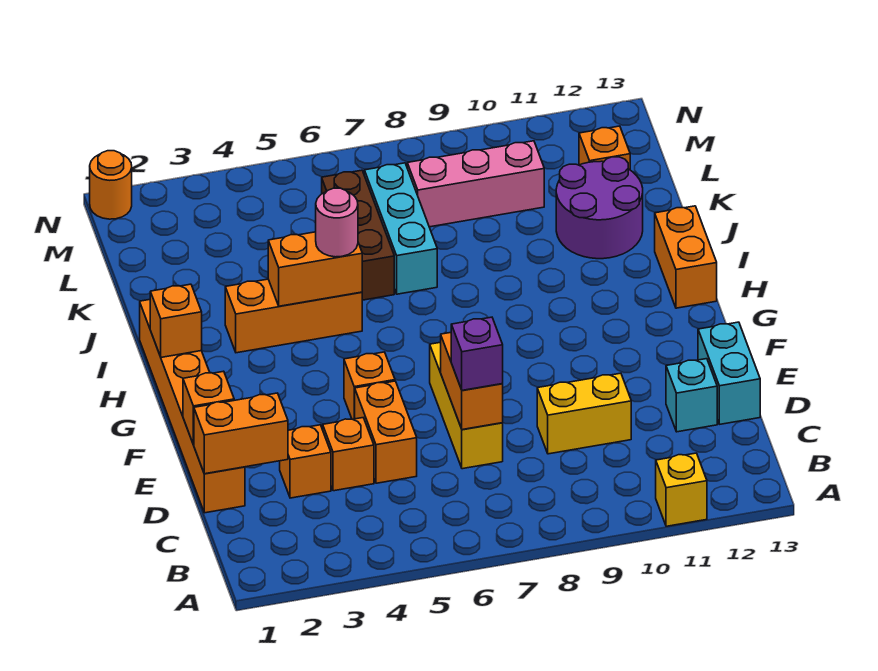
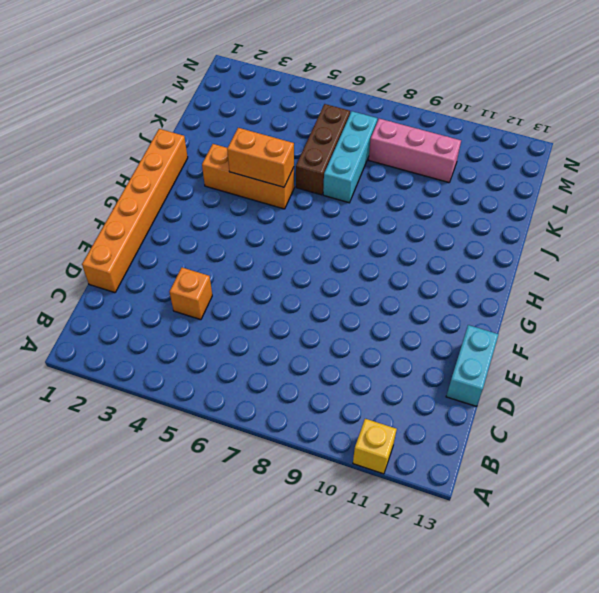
none -> orange brick D3 level 1
none -> orange brick D5:E5 level 1
none -> yellow brick D7:F7 level 1

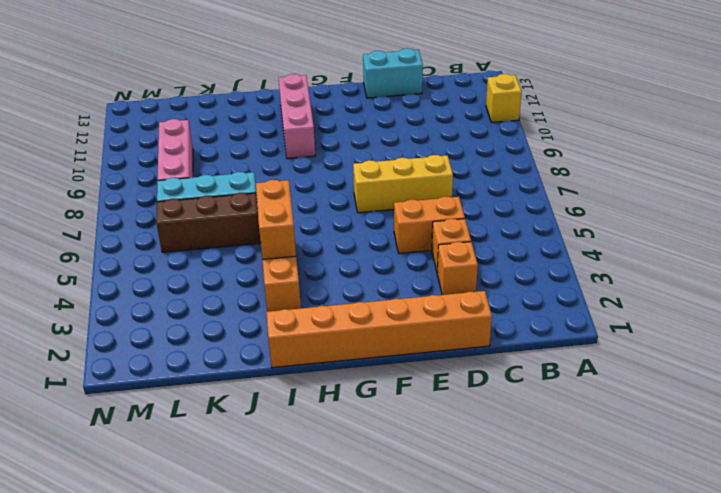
pink brick H10:H12 level 1 -> none
none -> yellow brick D9:D10 level 1
none -> cyan brick D12 level 1
none -> orange brick F5 level 1

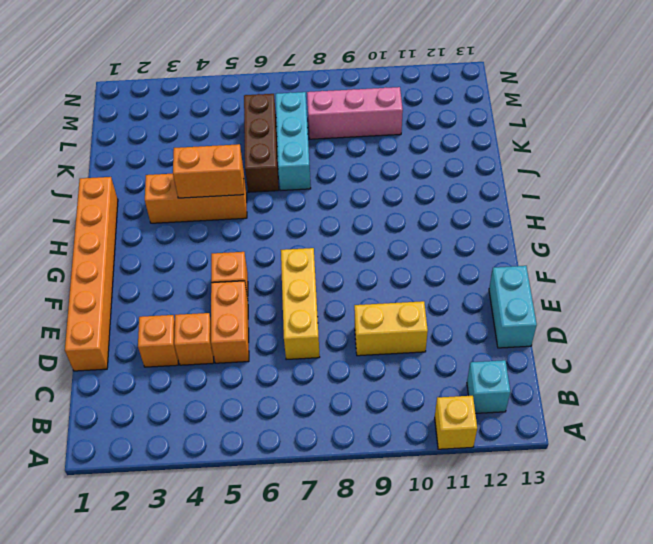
cyan brick B12 level 1 -> cyan brick D12 level 1
none -> orange brick H13:I13 level 1
none -> purple round brick J11:K12 level 1
none -> orange brick L12 level 1

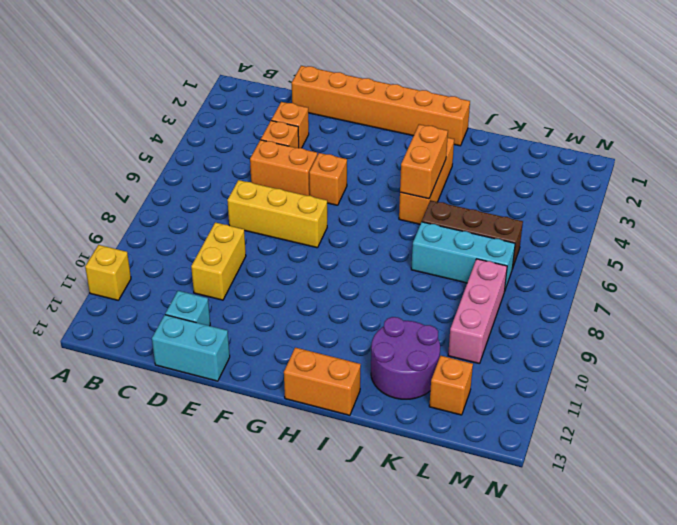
none -> orange round brick N1 level 1
none -> orange brick D1:D2 level 2
none -> orange brick D7:E7 level 2

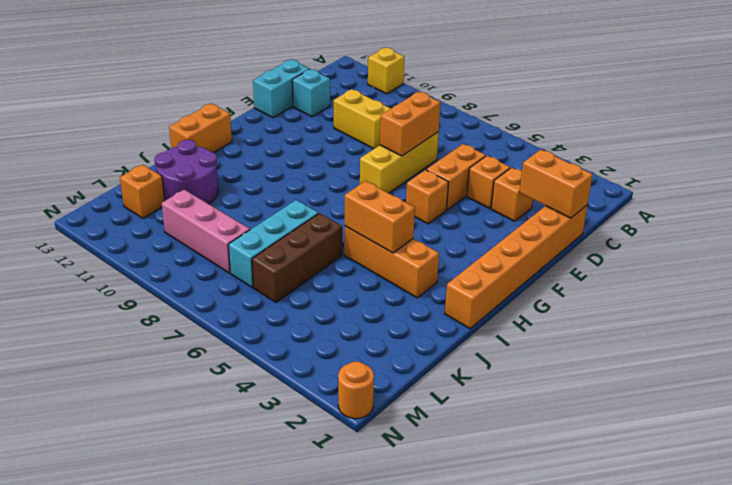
none -> orange brick E1 level 2
none -> orange brick H1 level 2
none -> purple brick D7 level 3

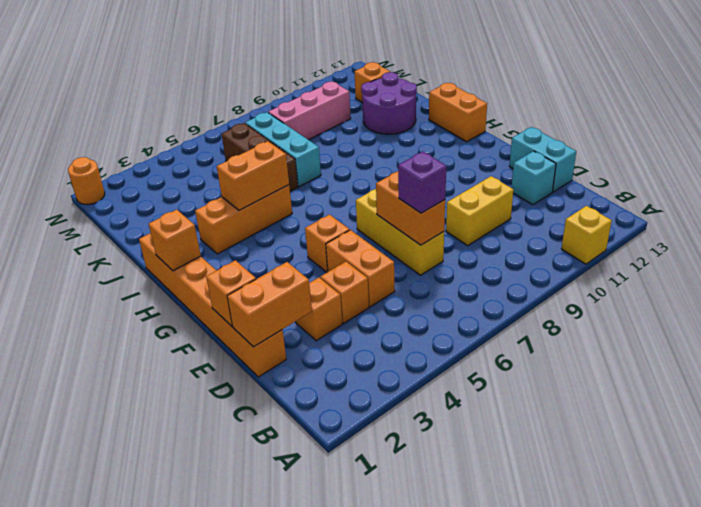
none -> pink round brick I5 level 3

